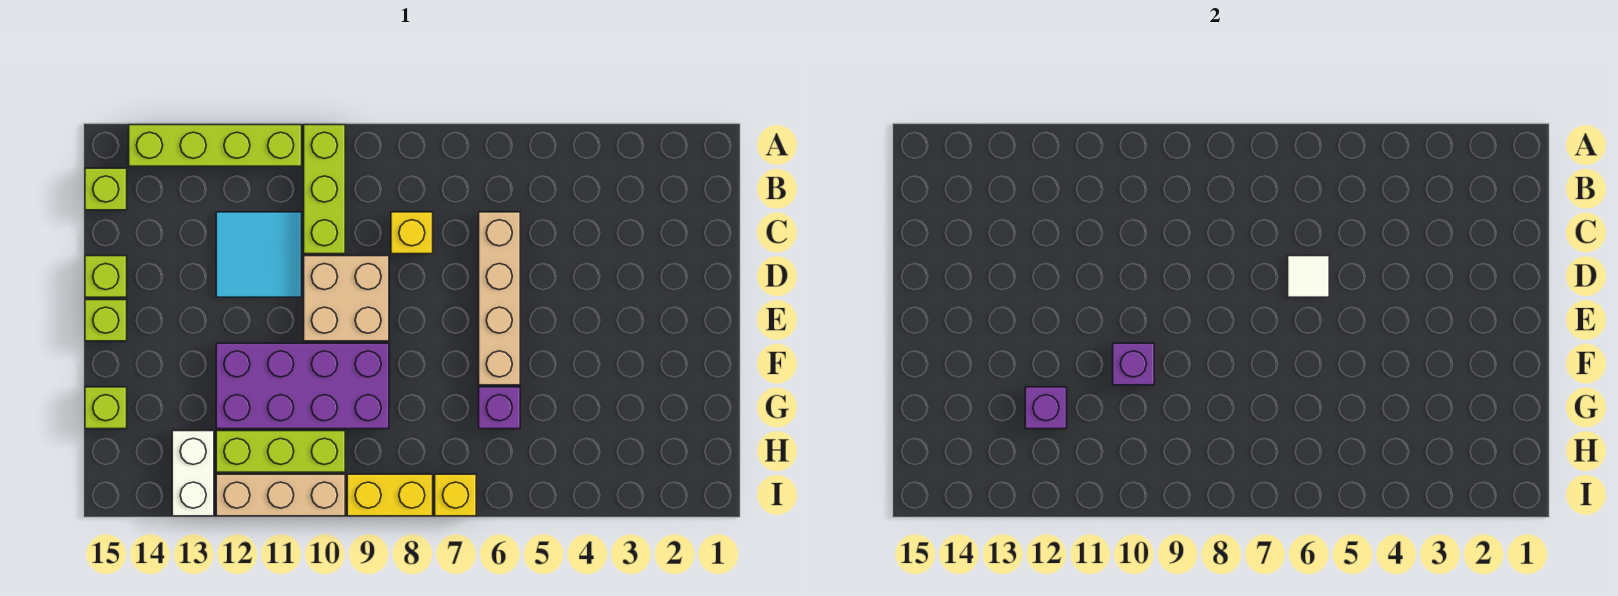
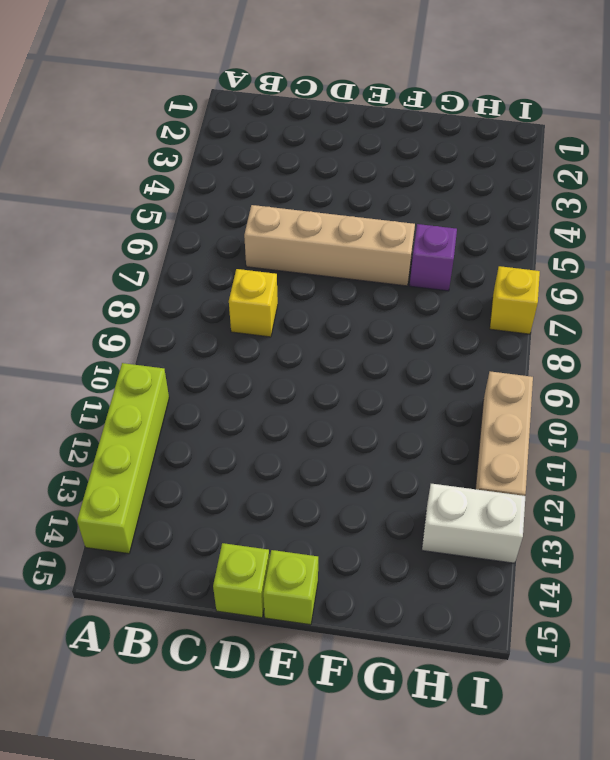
none -> lime brick A10:C10 level 1
none -> lime brick B15 level 1
none -> cyan tile C11:D12 level 1

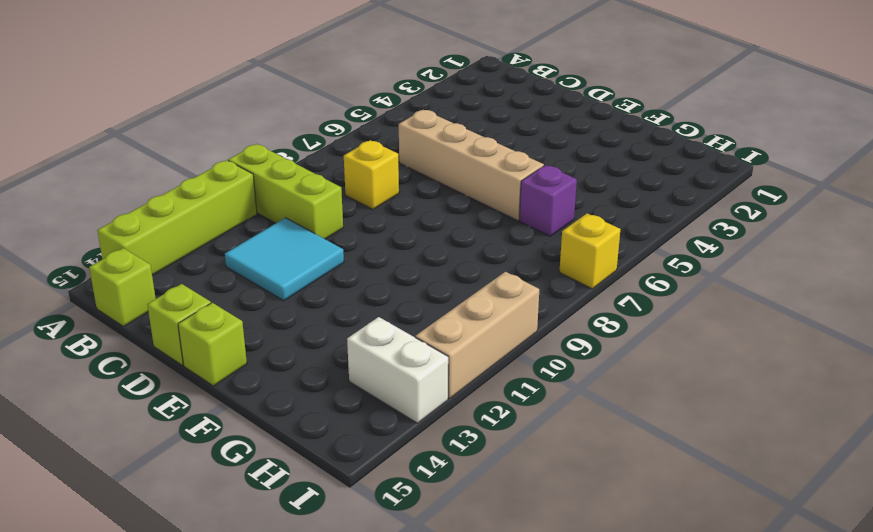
none -> tan brick D9:E10 level 1
none -> purple brick F9:G12 level 1
none -> lime brick G15 level 1

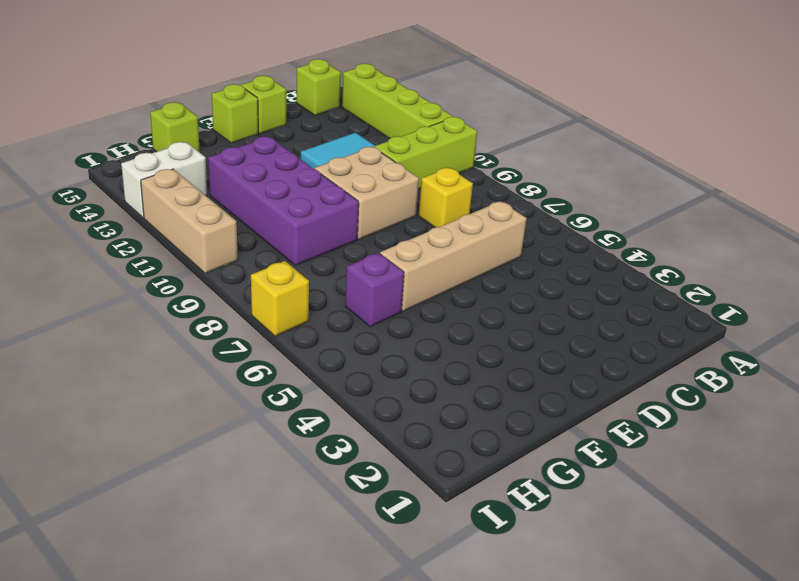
none -> lime brick H10:H12 level 1
none -> yellow brick I8:I9 level 1
none -> white tile D6 level 2

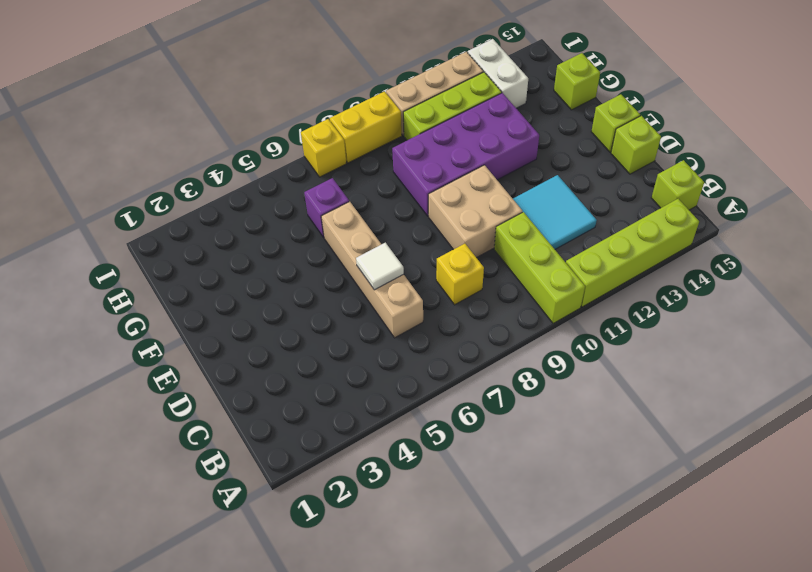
none -> purple brick F10 level 2
none -> purple brick G12 level 2

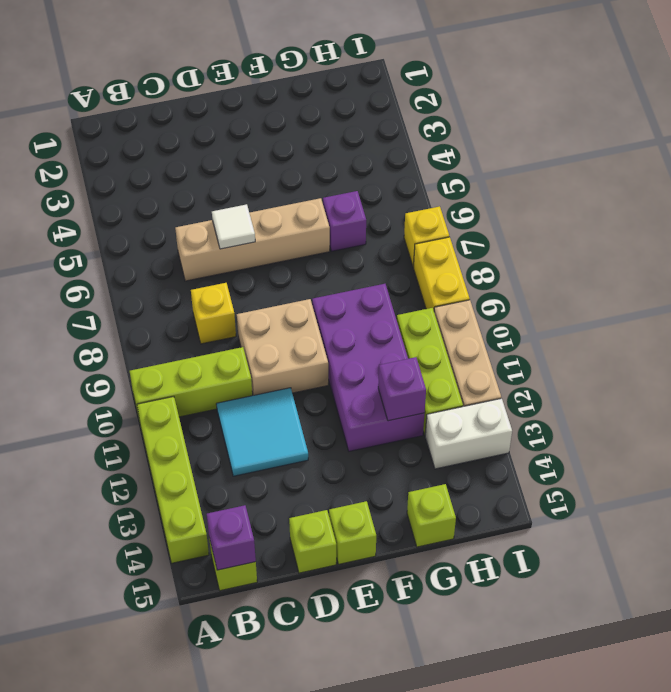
purple brick B15 level 2 -> purple brick F10 level 2

